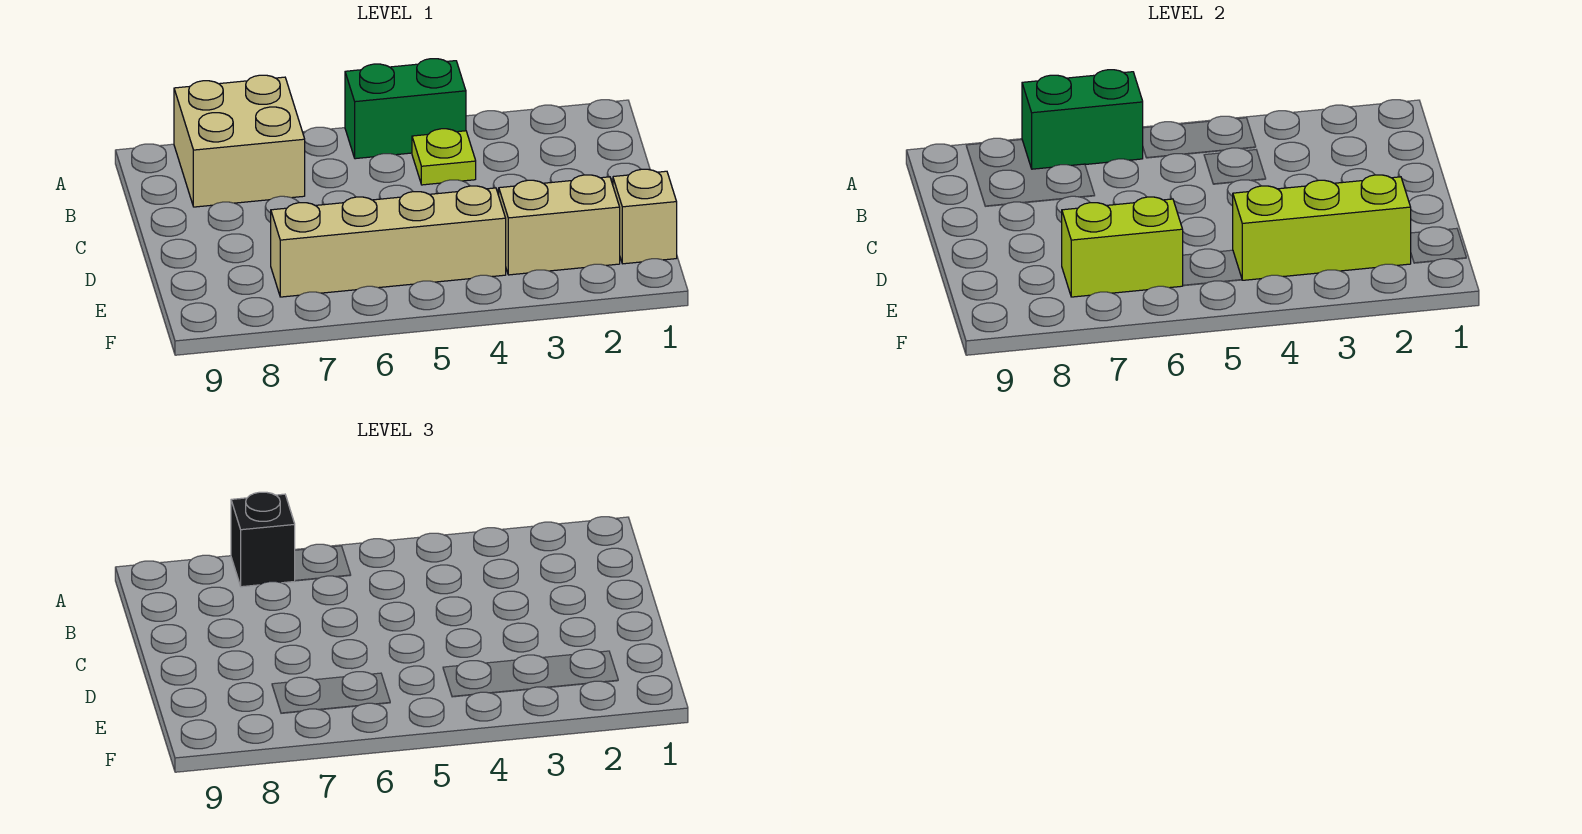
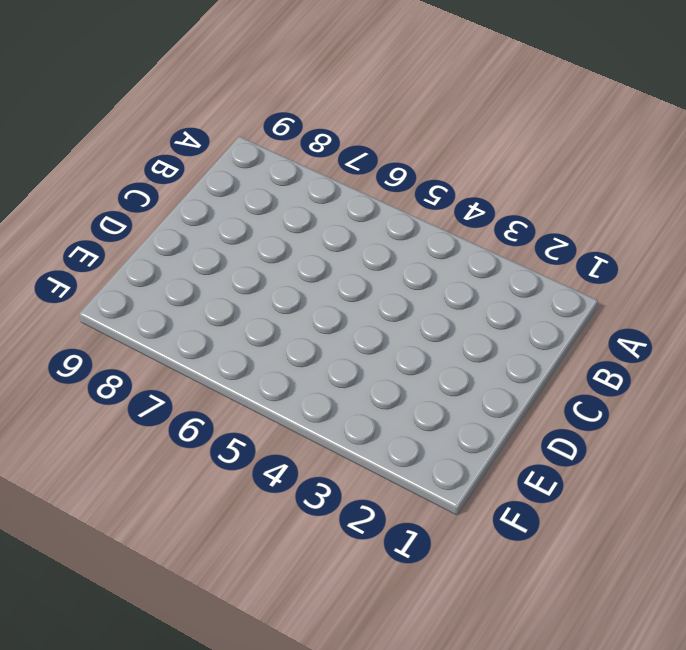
none -> green brick A4:A5 level 1
none -> tan brick A7:B8 level 1

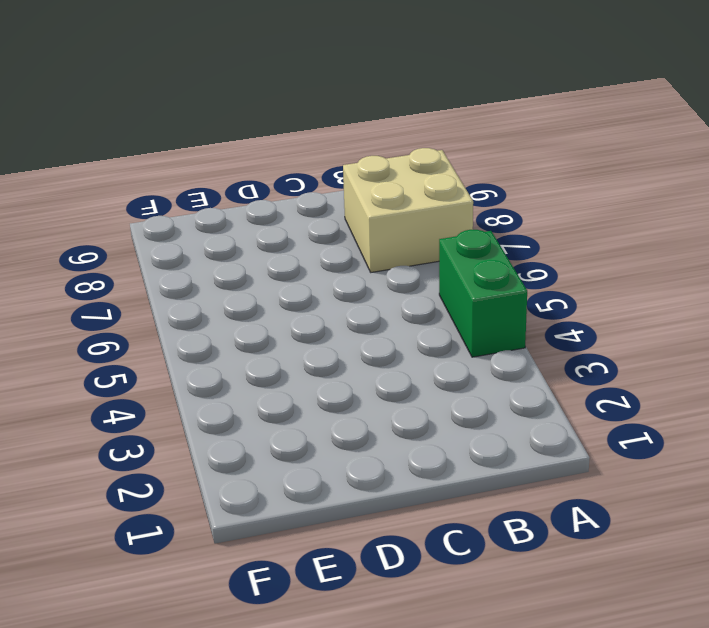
none -> lime plate B4 level 1
none -> tan brick E1 level 1

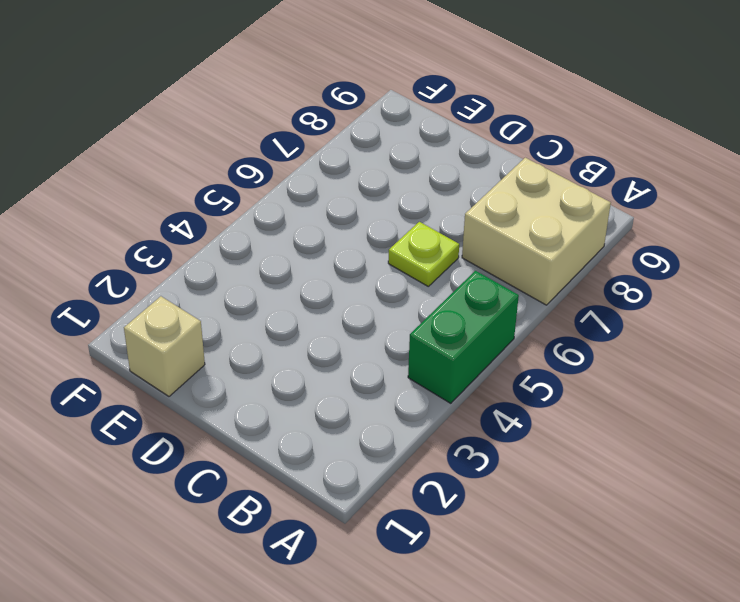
lime plate C6 level 1 -> lime plate B4 level 1
none -> tan brick E2:E3 level 1
none -> tan brick E4:E7 level 1

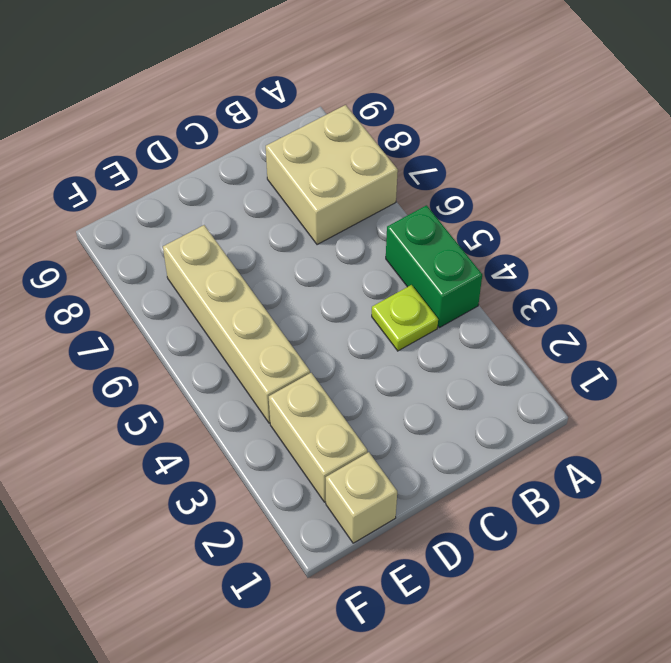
none -> green brick A6:A7 level 2
none -> lime brick E2:E4 level 2

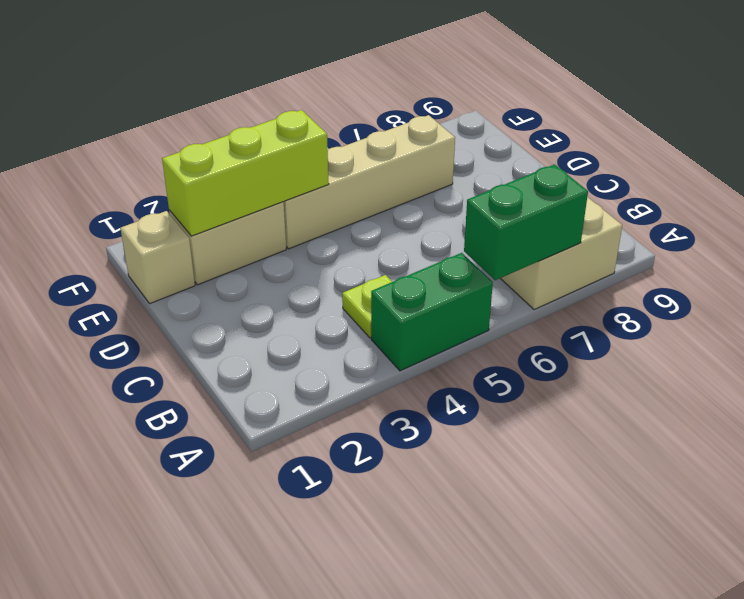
none -> lime brick E6:E7 level 2
none -> black brick A7 level 3

